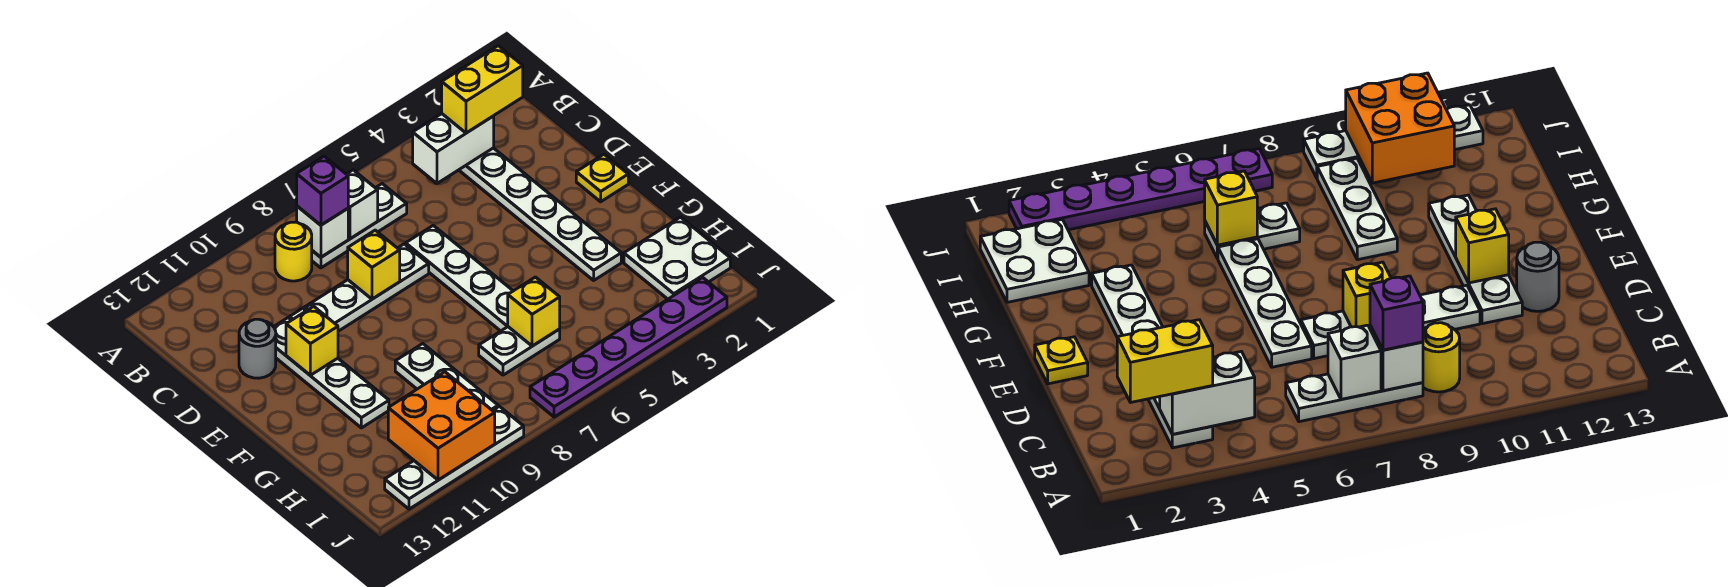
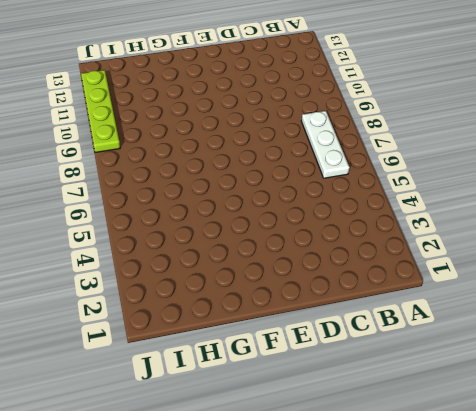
lime plate J9:J12 level 1 -> white plate J9:J12 level 1
none -> white plate B3:G3 level 1
none -> yellow round brick B9 level 1
none -> white plate D6:G6 level 1

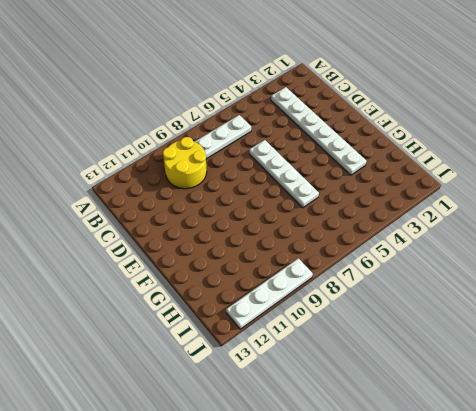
yellow round brick B9:C10 level 1 -> yellow round brick B9 level 1
none -> white plate D7:D10 level 1
none -> white plate D11:G11 level 1
none -> grey round brick D12 level 1

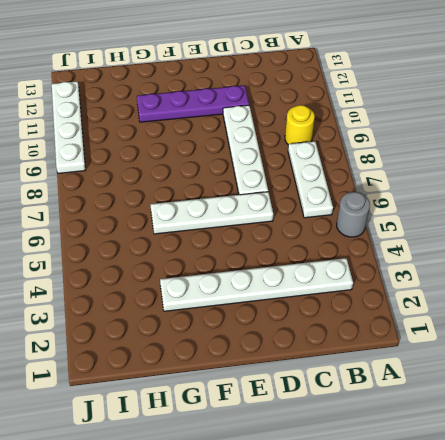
grey round brick A5 level 1 -> grey round brick D12 level 1
purple plate D11:G11 level 1 -> white plate D11:G11 level 1
none -> yellow plate E1 level 1
none -> white plate G9:I9 level 1
none -> white plate H1:I2 level 1

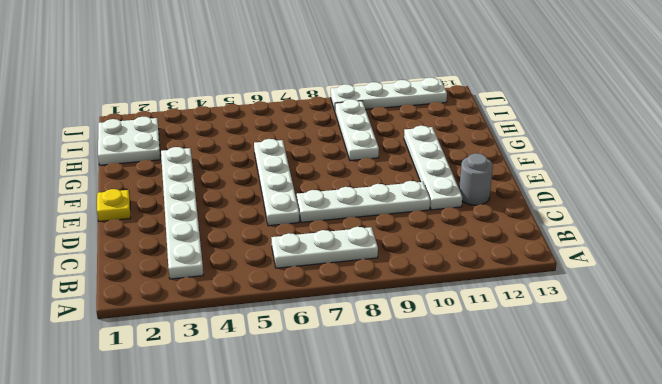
none -> yellow round brick B9 level 1
none -> white plate H6:H7 level 1
none -> purple plate J2:J7 level 1

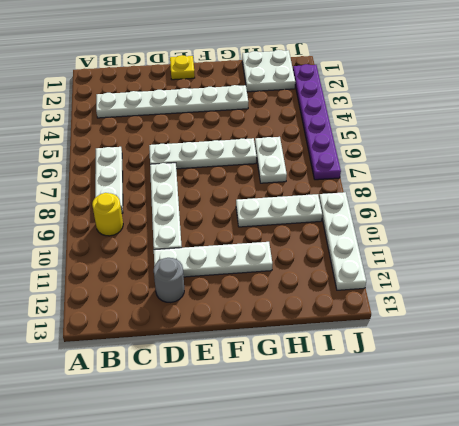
none -> white brick B3:B4 level 2
none -> white brick B7 level 2
none -> white brick B8 level 2

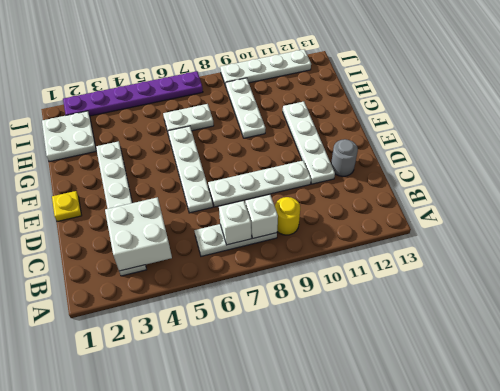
white brick B3:C4 level 2 -> white brick B3:B4 level 2
none -> yellow brick D8 level 2
none -> yellow brick E11 level 2
none -> yellow brick H6 level 2

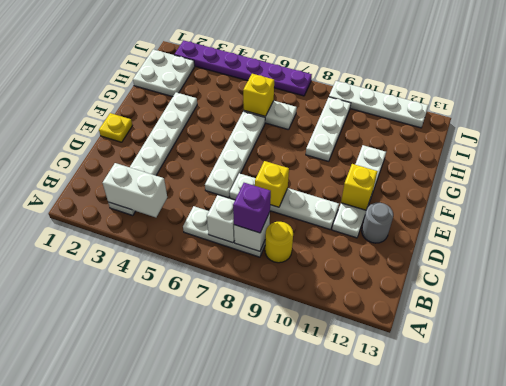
none -> orange brick I10:J11 level 2
none -> yellow brick B2:B3 level 3

